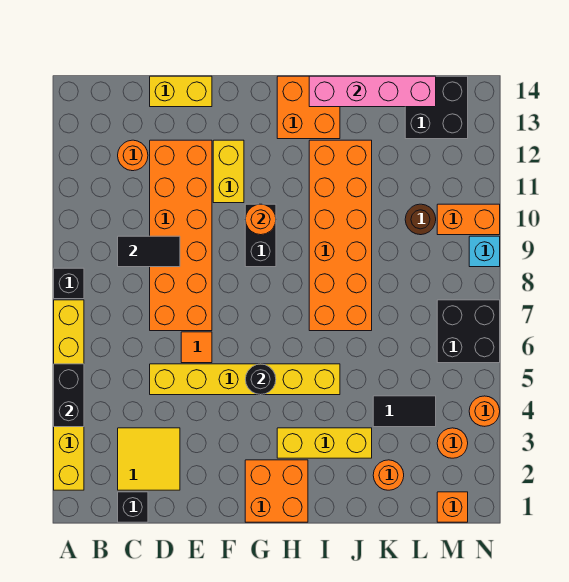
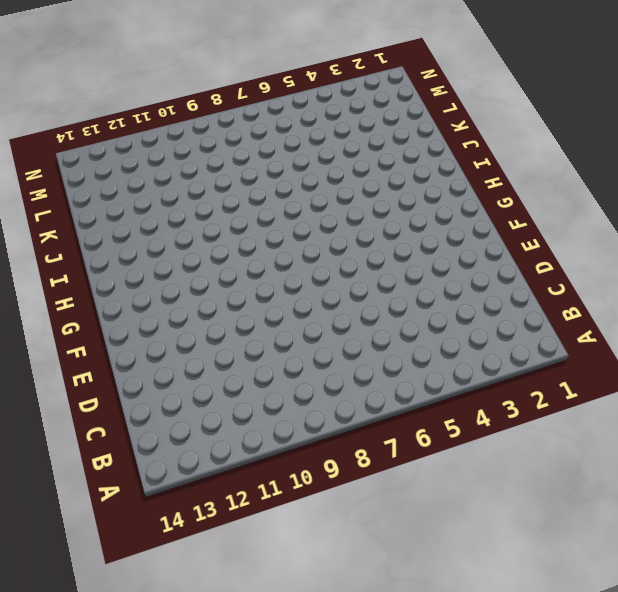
none -> yellow brick A2:A7 level 1
none -> black brick A8 level 1
none -> black brick C1 level 1
none -> yellow tile C2:D3 level 1

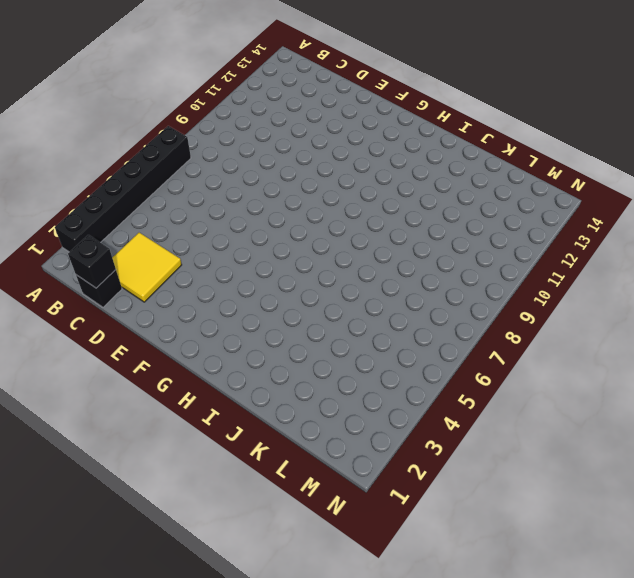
black brick A2:A7 level 1 -> yellow brick A2:A7 level 1
black brick C1 level 2 -> black brick A8 level 1
none -> orange round brick C12 level 1
none -> yellow brick D5:I5 level 1
none -> orange brick D7:E12 level 1
none -> yellow brick D14:E14 level 1

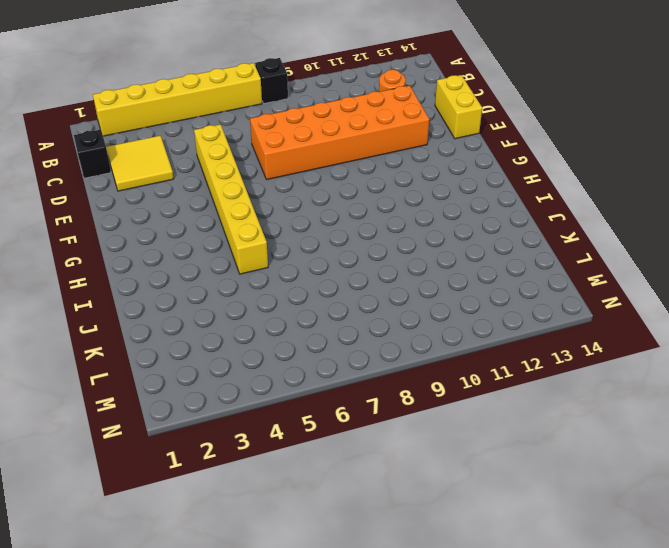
none -> orange tile E6 level 1
none -> yellow brick F11:F12 level 1
none -> orange brick G1:H2 level 1
none -> black brick G9:G10 level 1

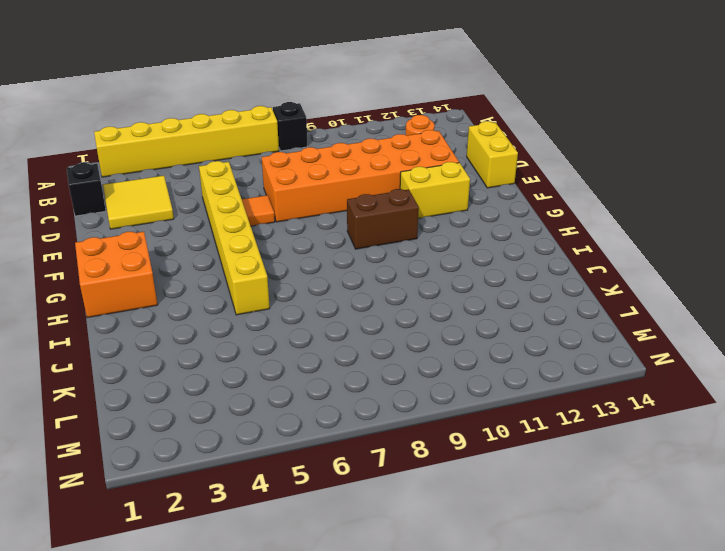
brown brick G9:G10 level 1 -> black brick G9:G10 level 1
none -> yellow brick H3:J3 level 1
none -> orange brick H13:I14 level 1
none -> orange brick I7:J12 level 1
none -> orange round brick K2 level 1

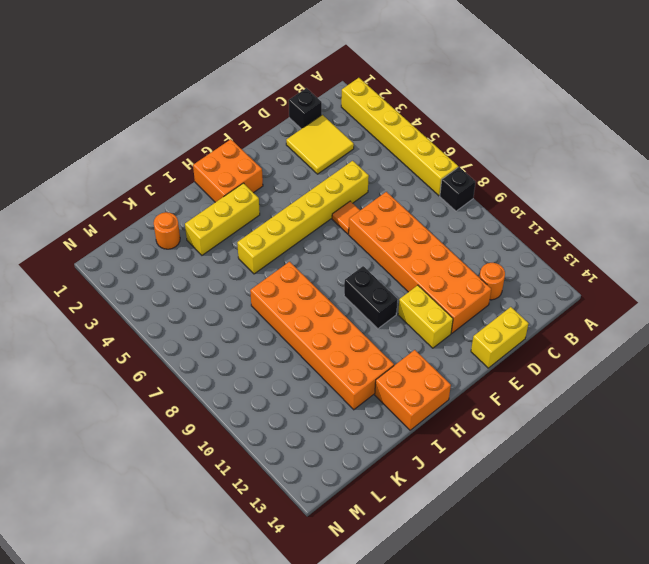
none -> black tile K4:L4 level 1
none -> brown round brick L10 level 1
none -> black brick L13:M14 level 1
none -> orange brick M1 level 1

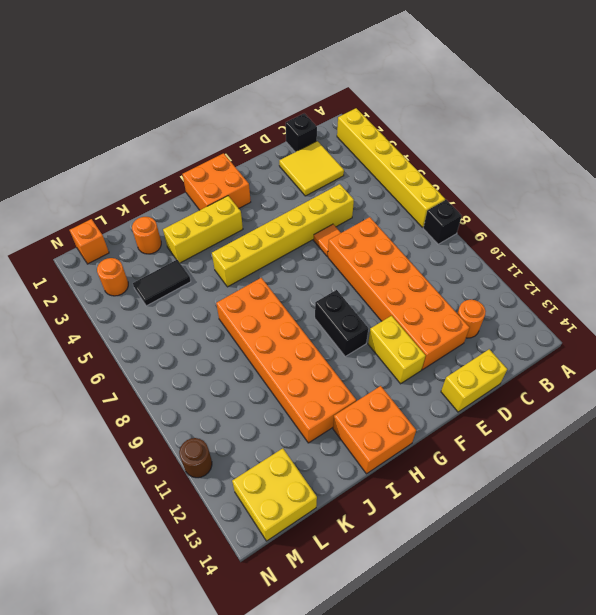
yellow brick L13:M14 level 1 -> black brick L13:M14 level 1
brown round brick N11 level 1 -> brown round brick L10 level 1
none -> black brick M6:N7 level 1
none -> orange brick M10:N10 level 1
none -> orange round brick N4 level 1
none -> cyan brick N9 level 1

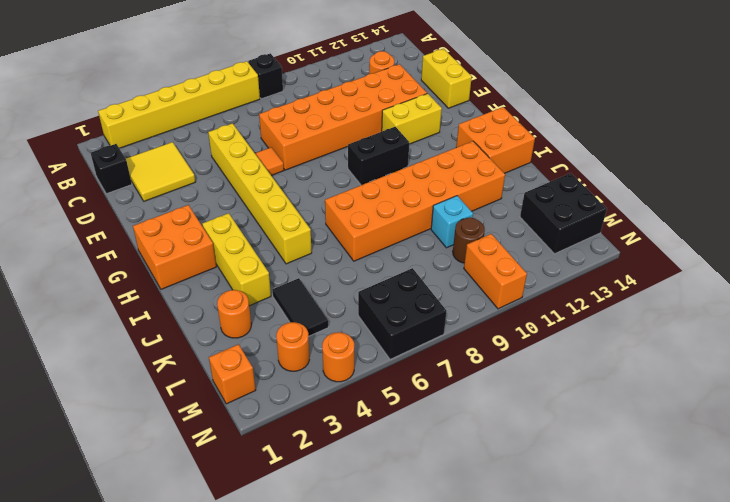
cyan brick K10 level 1 -> cyan brick N9 level 1
none -> black brick A4:A5 level 2
none -> black tile C9:D9 level 2
none -> black round brick G5 level 2
none -> orange round brick G10 level 2

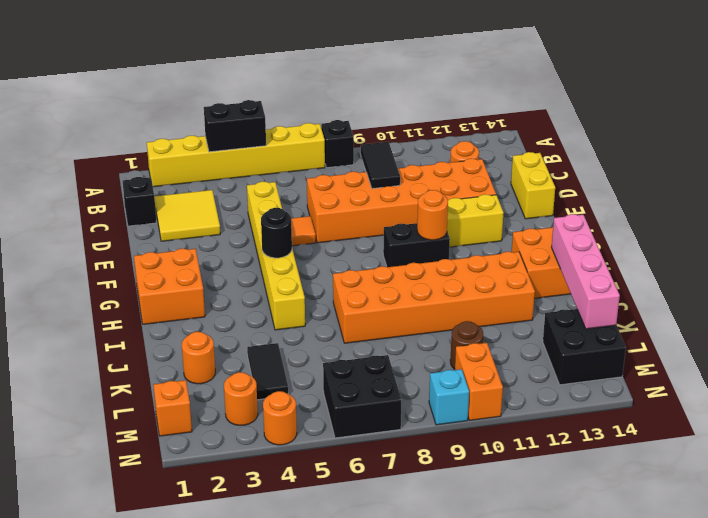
none -> yellow brick H3:J3 level 1

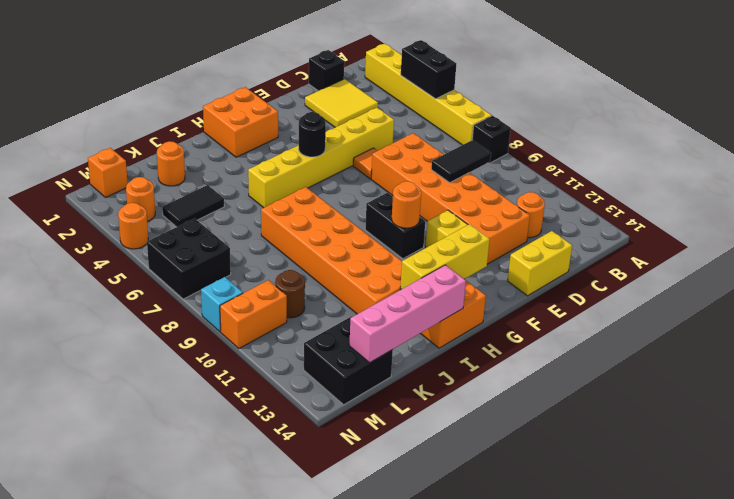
yellow brick G13:I13 level 2 -> yellow brick H3:J3 level 1

